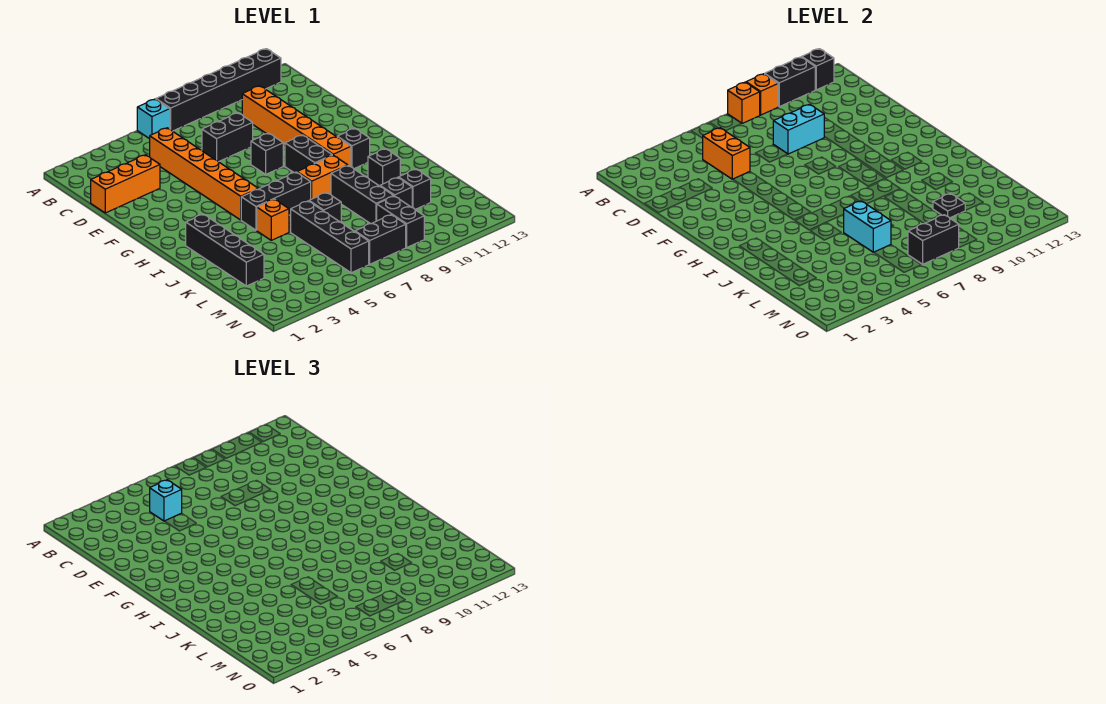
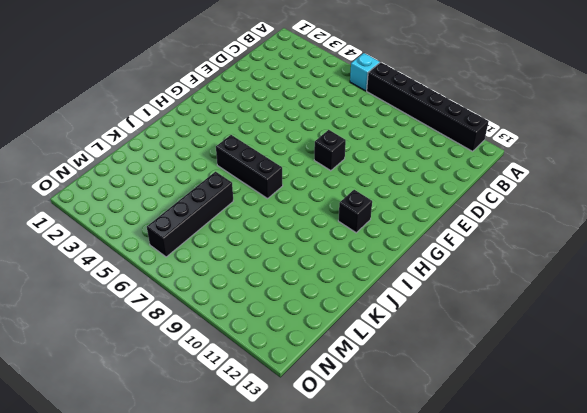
none -> orange brick C5:H5 level 1
none -> orange brick C10:H10 level 1
none -> orange brick D1:D3 level 1
none -> black brick D7:D8 level 1

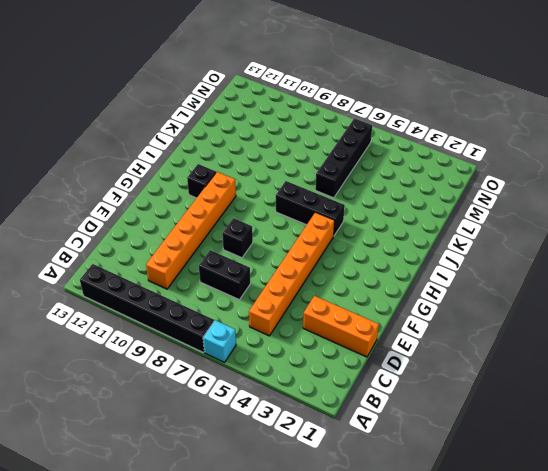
none -> black brick G9:H9 level 1
none -> black brick I2:L2 level 1
none -> orange brick I8:I9 level 1
none -> orange brick J5 level 1

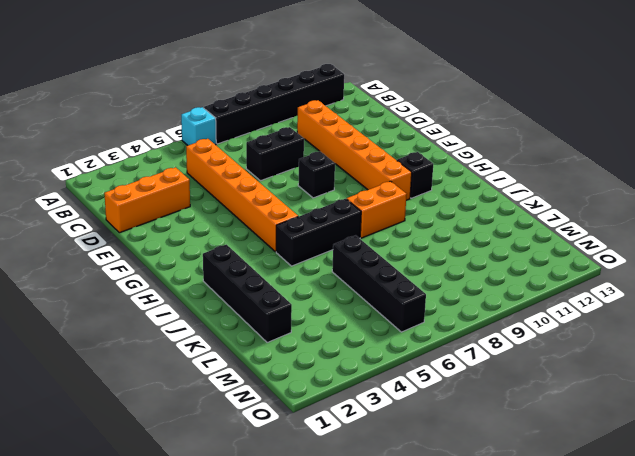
none -> black brick G9:H9 level 1
none -> orange brick J5 level 1
none -> black brick J9:L9 level 1
none -> black brick J11 level 1

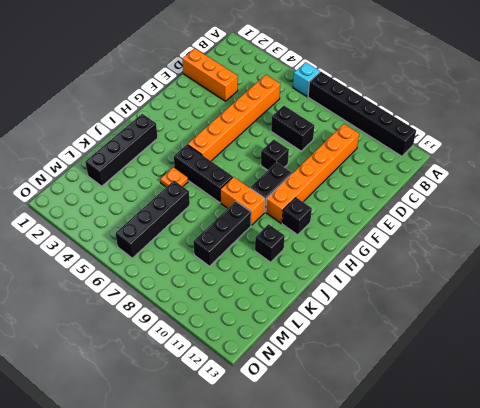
orange plate J5 level 1 -> orange brick J5 level 1
none -> black brick K7 level 1
none -> black brick L10 level 1
none -> black brick L11 level 1
none -> black brick M9:N9 level 1

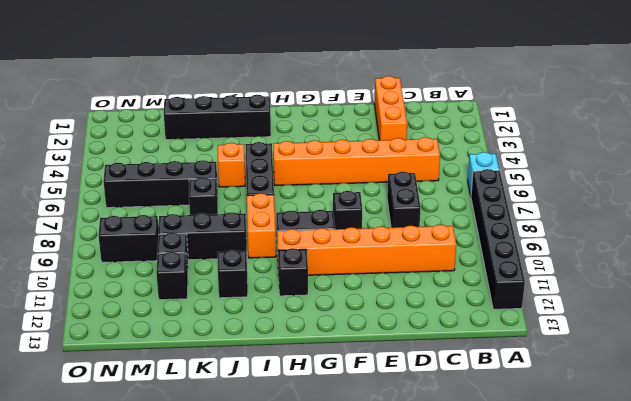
none -> black brick N7:N8 level 1
none -> orange brick A8 level 2
none -> orange brick A9 level 2
none -> black brick A10:A11 level 2

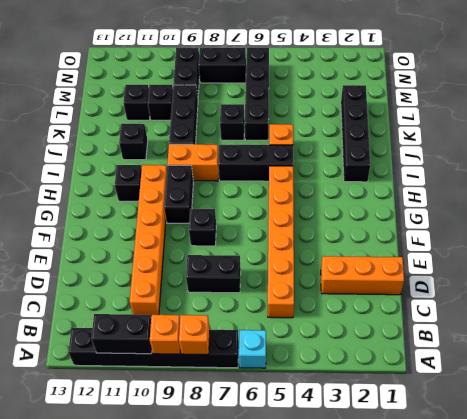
none -> black brick A12 level 2
none -> orange brick C5:D5 level 2
none -> cyan brick D8:D9 level 2
none -> cyan brick K6:L6 level 2

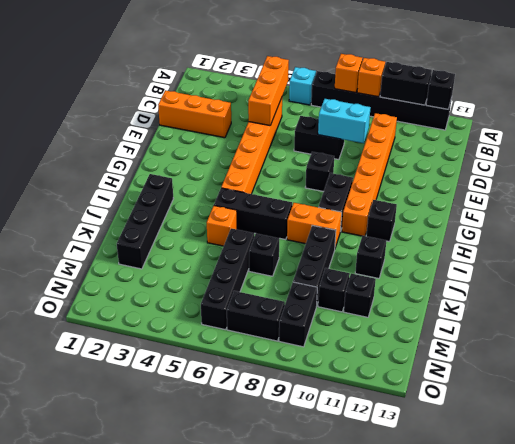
orange brick B5:D5 level 2 -> orange brick C5:D5 level 2
none -> cyan brick K6:L6 level 2
none -> black plate L10 level 2
none -> black brick N7:N8 level 2
none -> cyan brick C5 level 3

